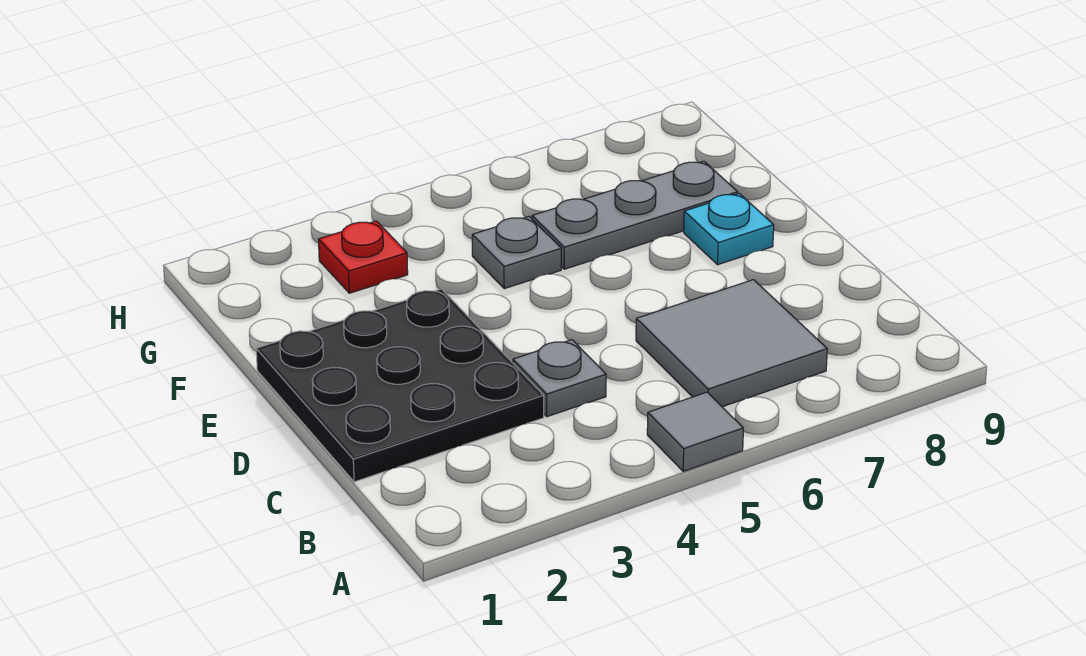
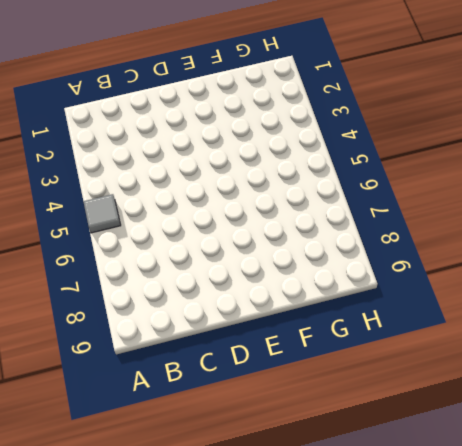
none -> grey tile B6:C7 level 1
none -> black plate C1:E3 level 1

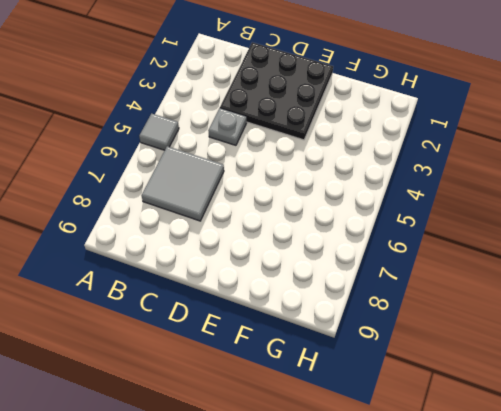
none -> cyan plate E8 level 1
none -> grey plate F5 level 1

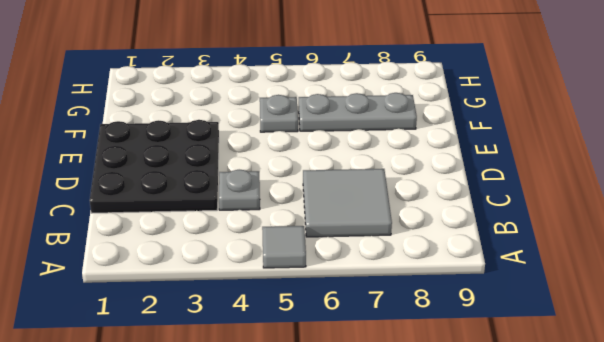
none -> cyan plate E8 level 1
none -> red plate G3 level 1

